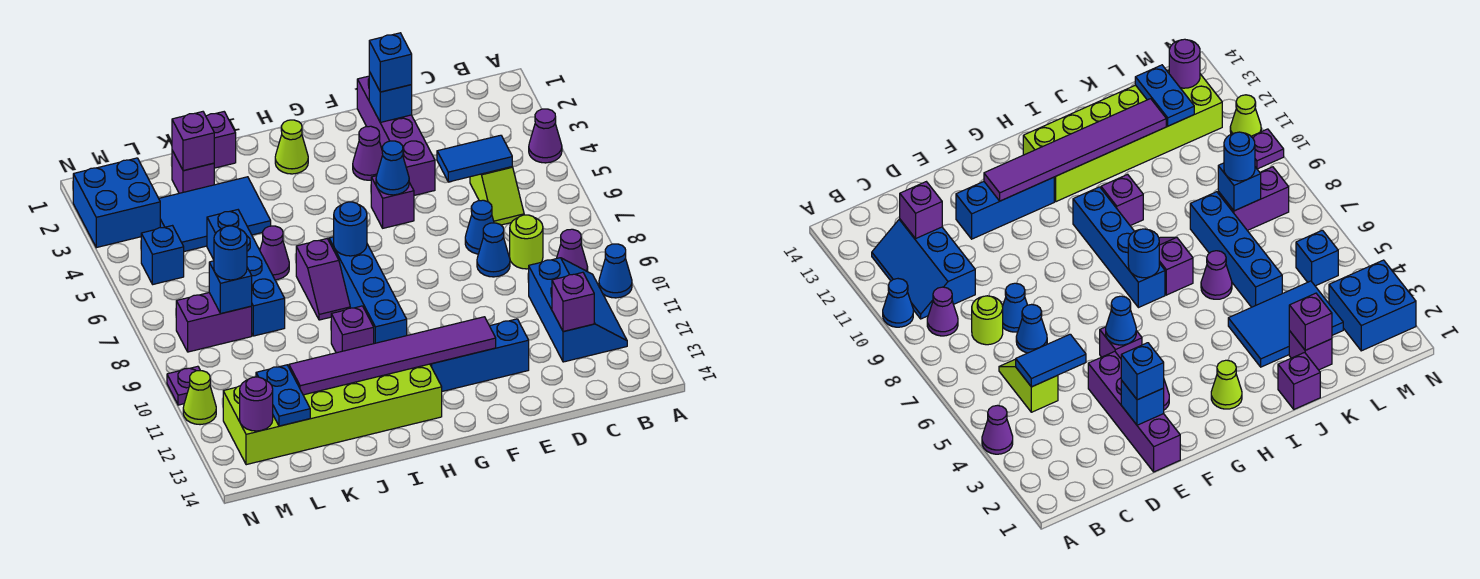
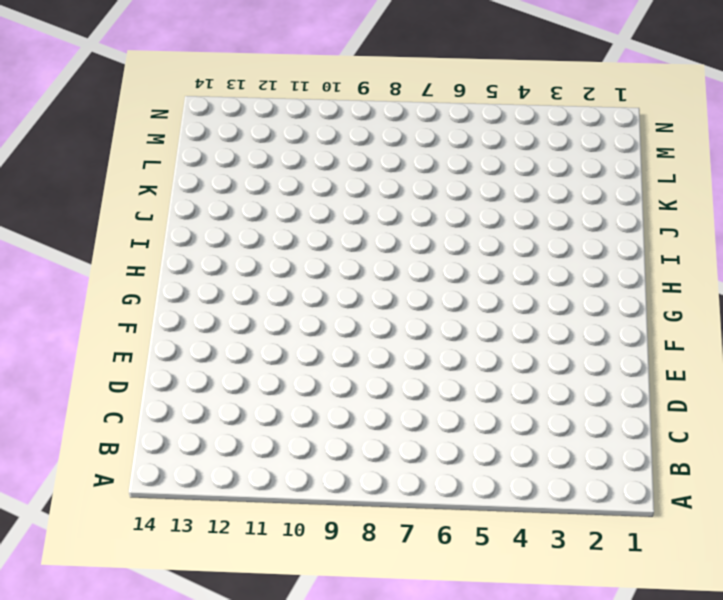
none -> purple cone A4 level 1
none -> blue cone A10 level 1
none -> purple cone B9 level 1
none -> blue slope B10:C12 level 1 top C

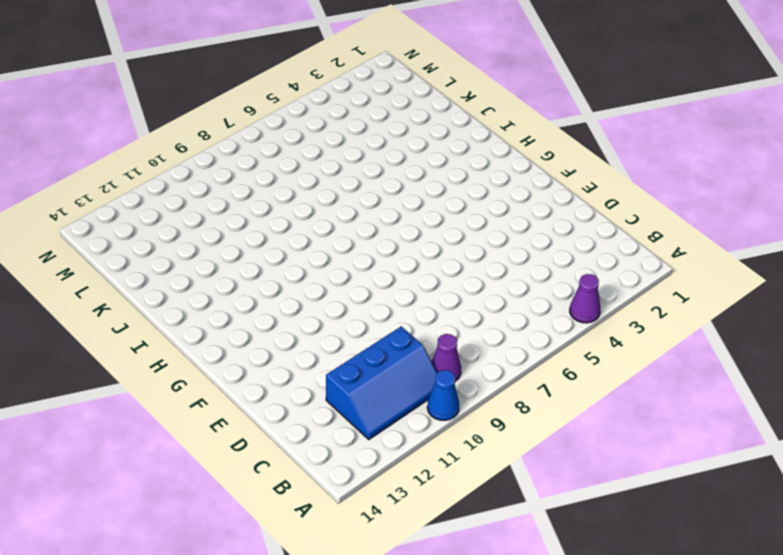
none -> lime slope C5:C6 level 1 top 5
none -> lime round brick C8 level 1
none -> blue cone D7 level 1
none -> blue cone D8 level 1

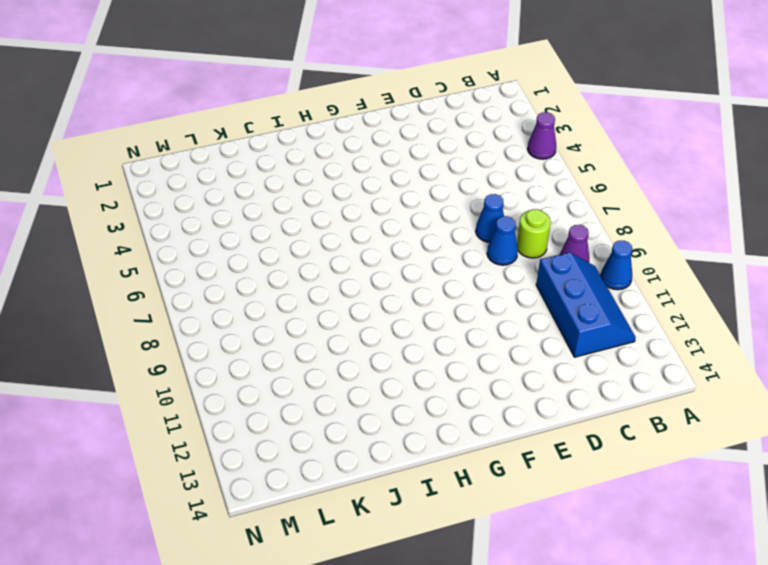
none -> lime slope C5:C6 level 1 top 5
none -> purple brick E1:E4 level 1
none -> blue brick E12:G12 level 1
none -> purple cone F3 level 1

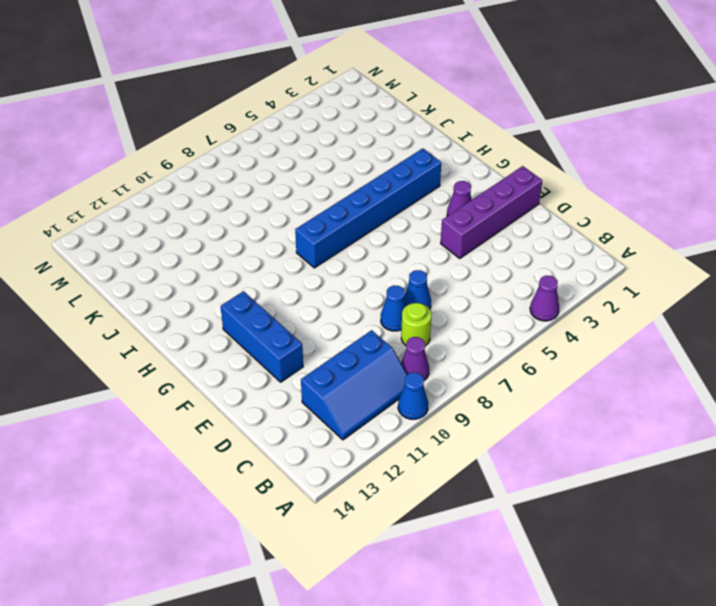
blue brick H3:H8 level 1 -> blue brick H7:H10 level 1
none -> lime slope C5:C6 level 1 top 5
none -> purple brick F5 level 1
none -> lime cone H2 level 1
none -> lime brick H12:M13 level 1

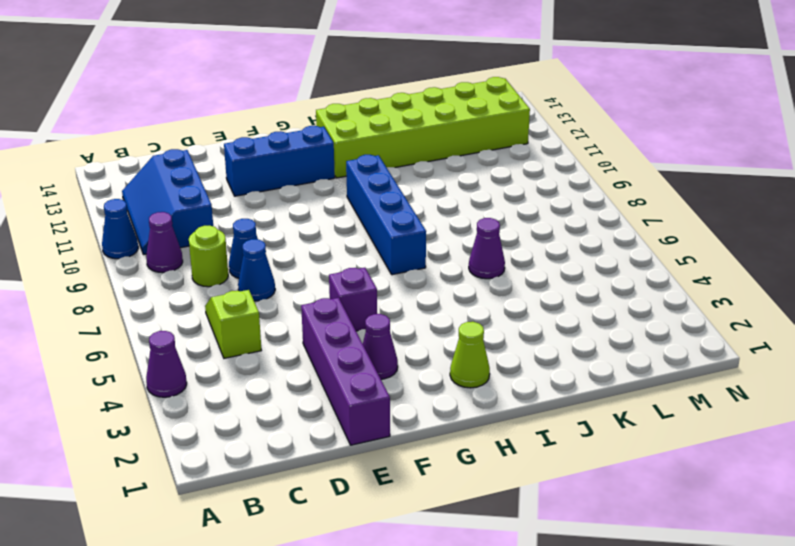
none -> purple slope I7:I8 level 1 top 7
none -> purple brick I10 level 1
none -> purple brick J1 level 1
none -> blue tile J3:L4 level 1

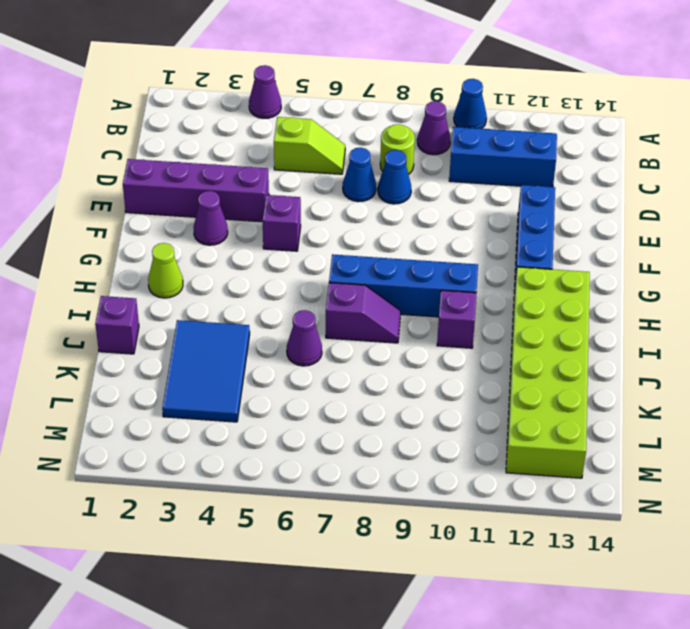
none -> purple brick K2 level 1
none -> blue brick K5:K8 level 1
none -> purple brick L8:M8 level 1
none -> blue brick M2:N3 level 1

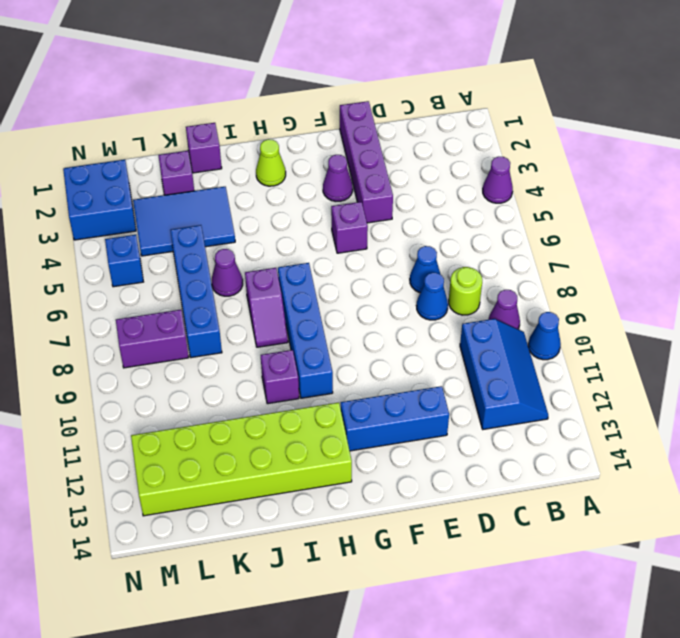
none -> lime slope C5:C6 level 1 top 5
none -> purple plate N10 level 1
none -> lime cone N11 level 1
none -> blue tile C5:D5 level 2

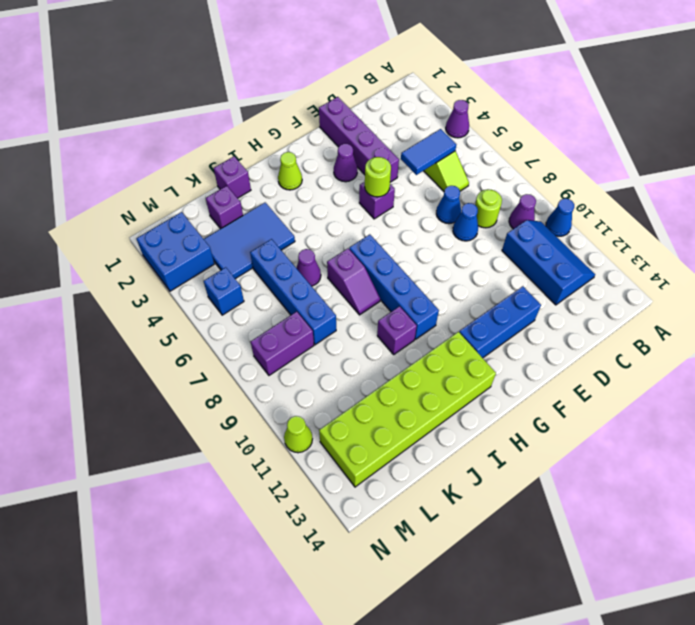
lime round brick F5 level 2 -> blue cone F5 level 2
none -> purple plate N10 level 1
none -> purple brick C12 level 2
none -> blue brick E2 level 2
none -> purple tile F12:K12 level 2

